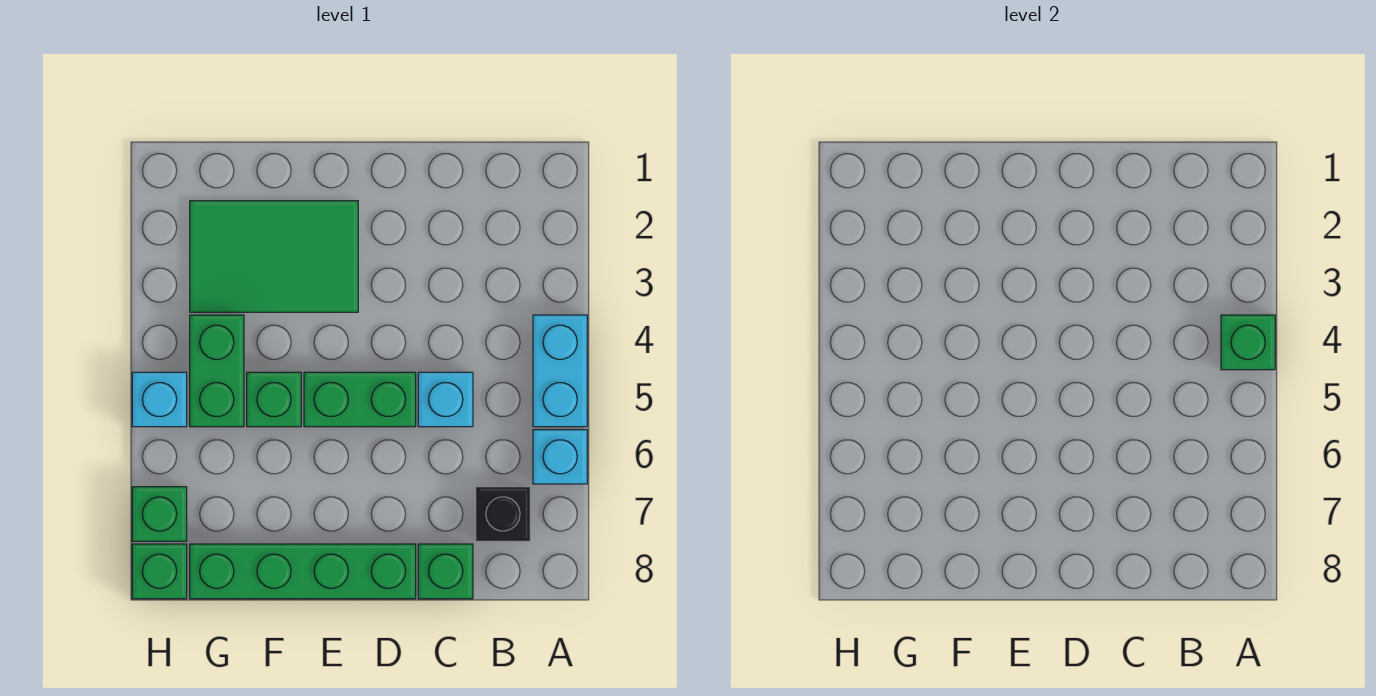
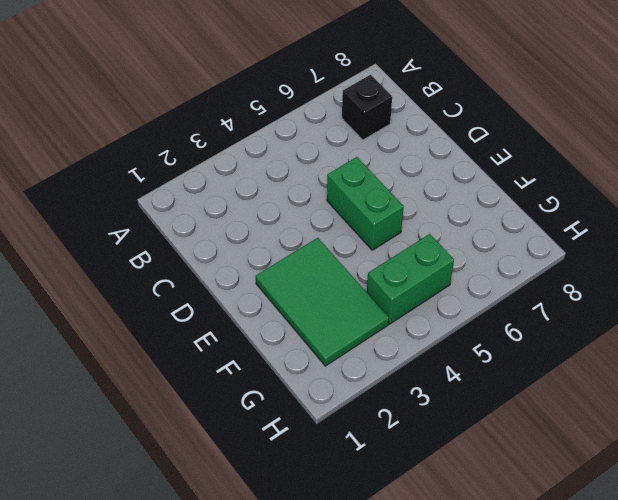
none -> cyan brick A4:A5 level 1
none -> cyan brick A6 level 1
none -> cyan brick C5 level 1

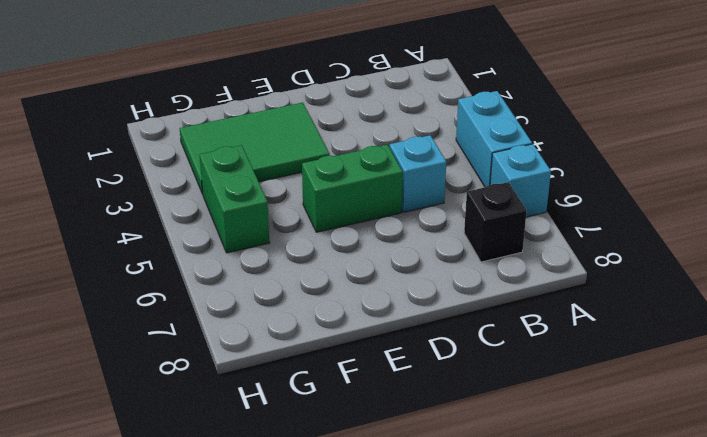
none -> green brick C8 level 1
none -> green brick D8:G8 level 1
none -> green brick F5 level 1

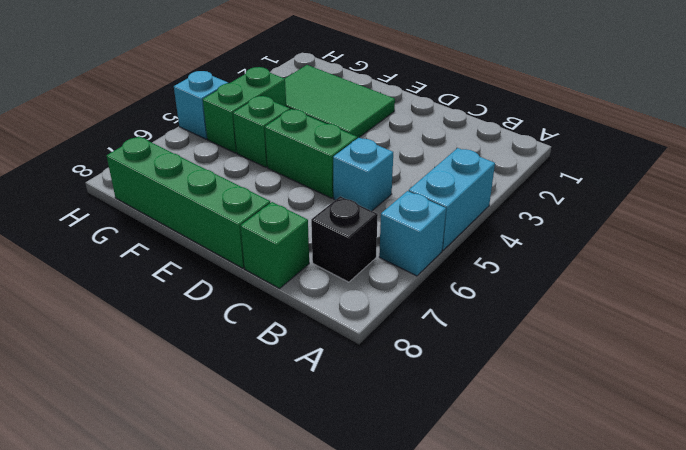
none -> green brick H7 level 1
none -> green brick H8 level 1
none -> green brick A4 level 2

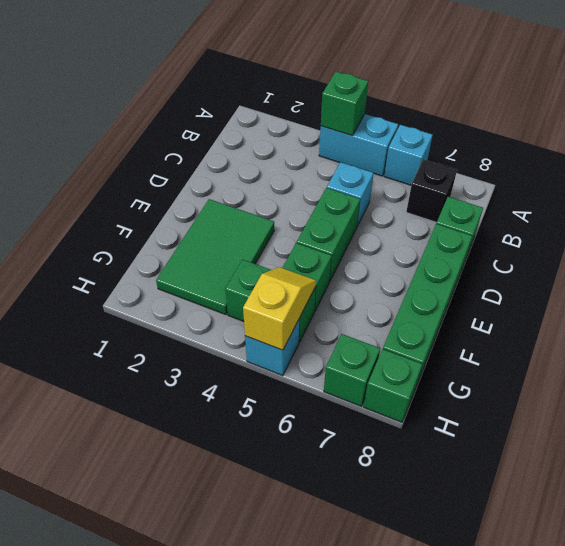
yellow slope G5:H5 level 2 top H -> none

